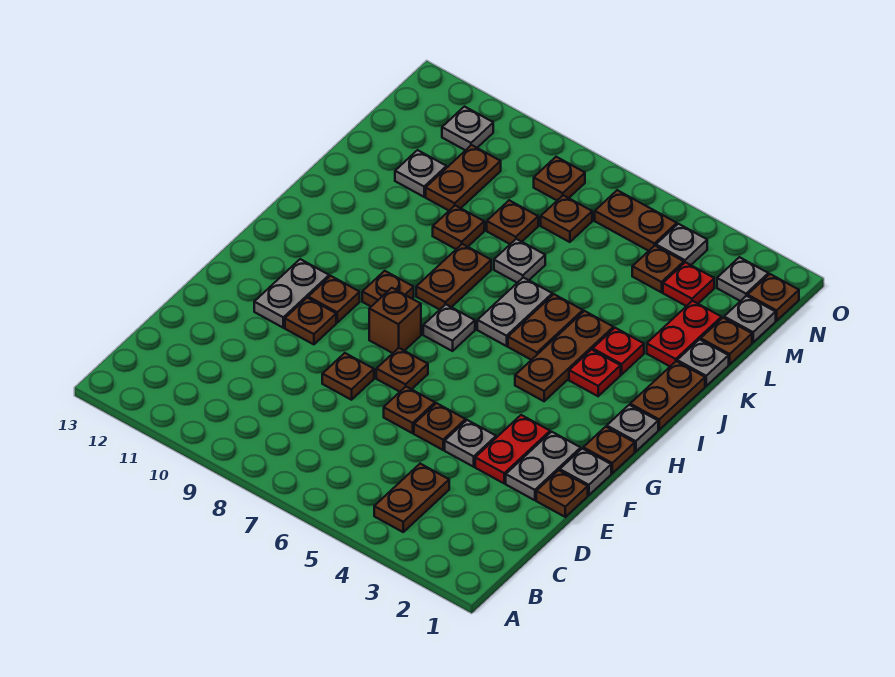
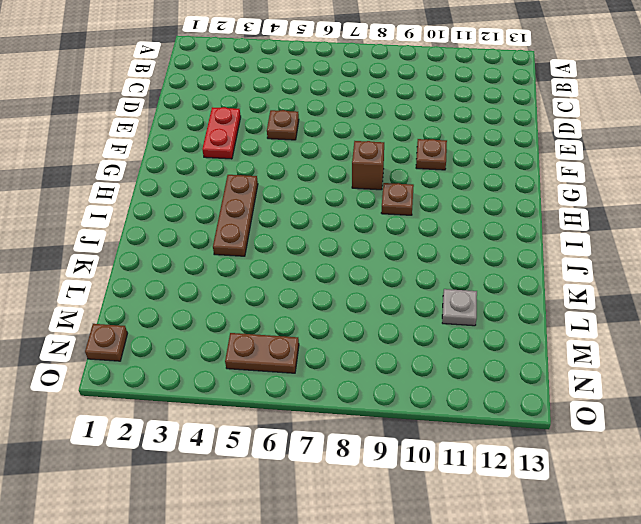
none -> brown plate B4:C4 level 1
none -> brown plate E1 level 1
none -> grey plate E2:F2 level 1
none -> grey plate E4 level 1

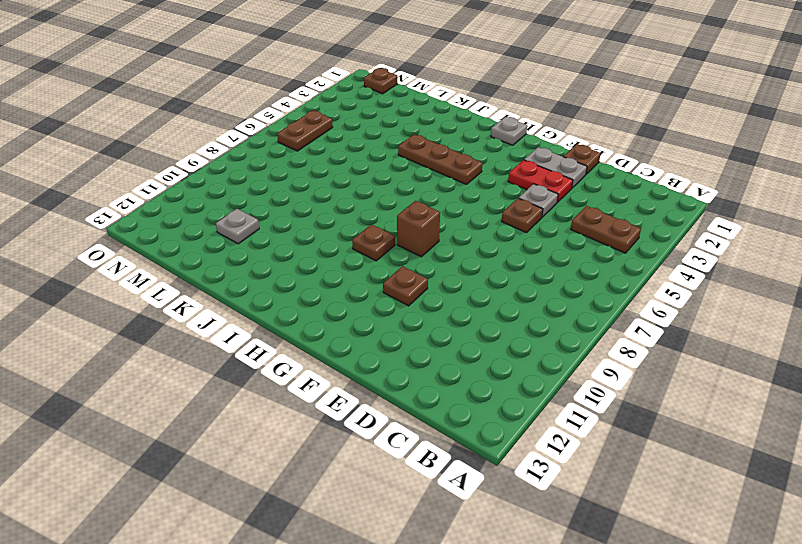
none -> brown plate E6 level 1
none -> brown plate E8 level 1
none -> grey plate F1 level 1
none -> brown plate F7 level 1

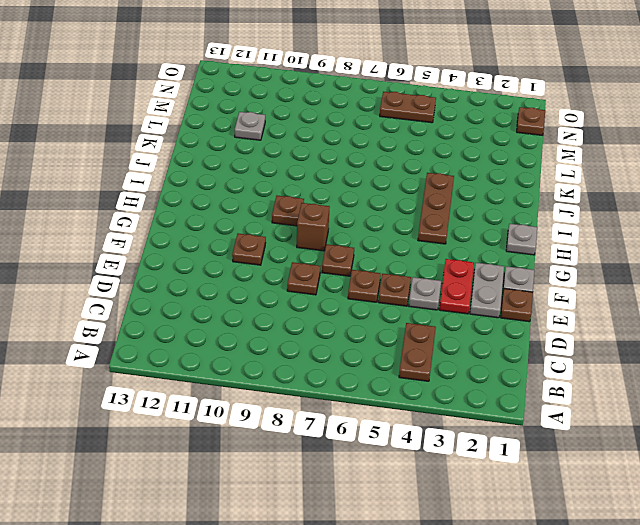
none -> grey plate F11:G11 level 1
none -> brown plate G1 level 1
none -> brown plate G10 level 1
none -> grey plate H7 level 1

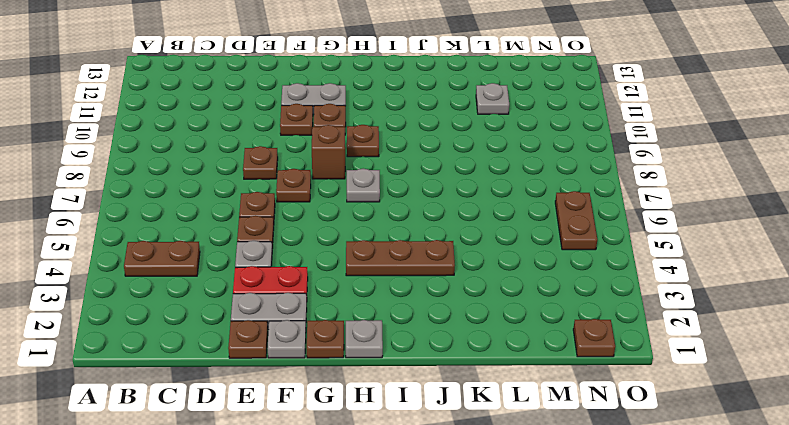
none -> brown plate I1:J1 level 1
none -> red plate I3 level 1
none -> brown plate I5:J5 level 1
none -> grey plate I6:J6 level 1

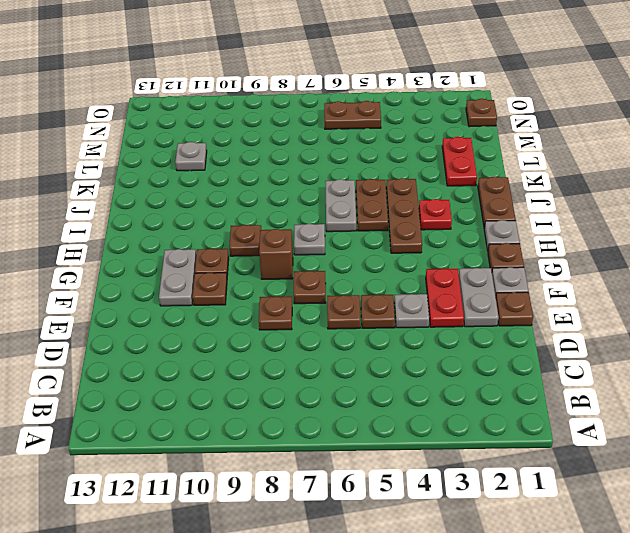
none -> brown plate B4:C4 level 1
none -> brown plate I8:J8 level 1
none -> red plate J3 level 1
none -> grey plate K1 level 1

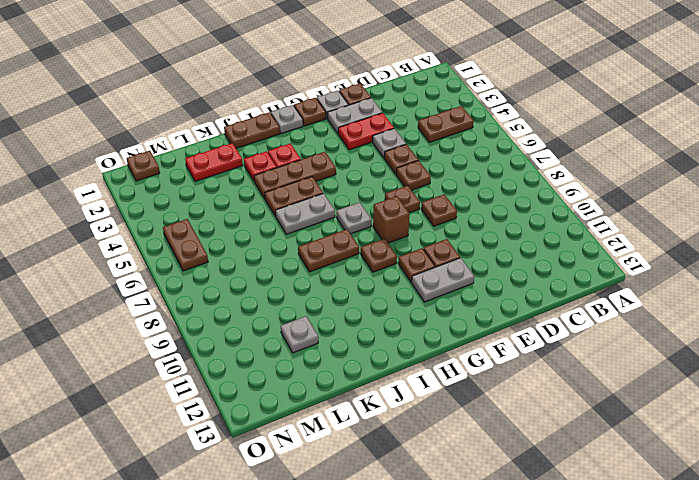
none -> grey plate K1 level 1
none -> grey plate K7 level 1
none -> brown plate K9 level 1
none -> brown plate L1 level 1

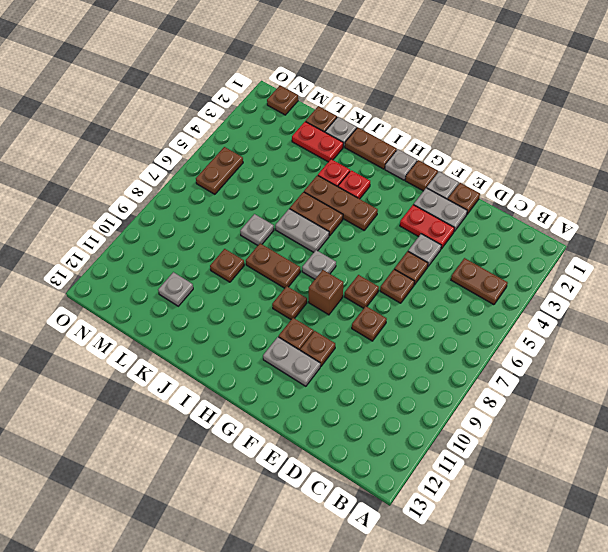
none -> brown plate L8 level 1
none -> brown plate L10:M10 level 1
none -> grey plate M1 level 1
none -> red plate M3 level 1

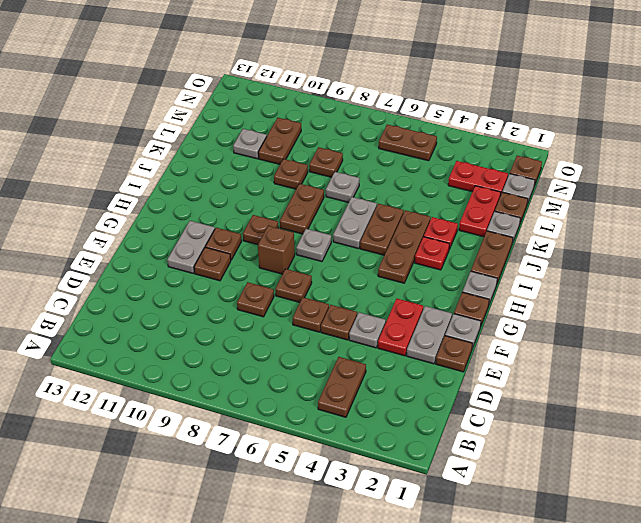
red plate M2:M3 level 1 -> red plate M3 level 1
none -> brown plate M4 level 1
none -> brown plate M7 level 1
none -> grey plate N2 level 1
none -> grey plate N4 level 1

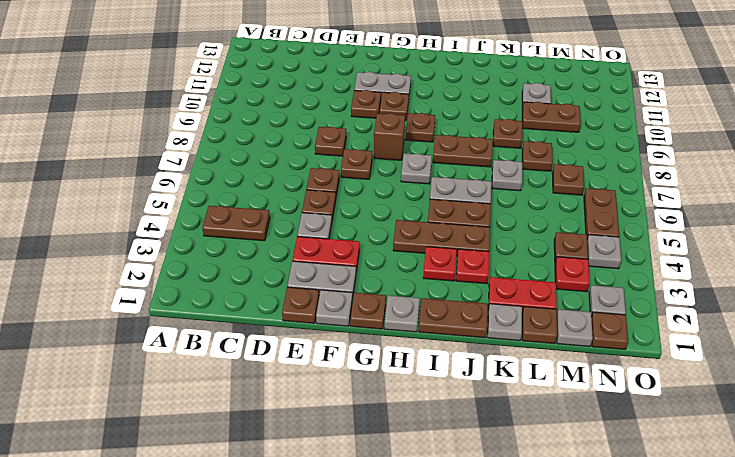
none -> brown plate N8 level 1
none -> grey plate N11 level 1

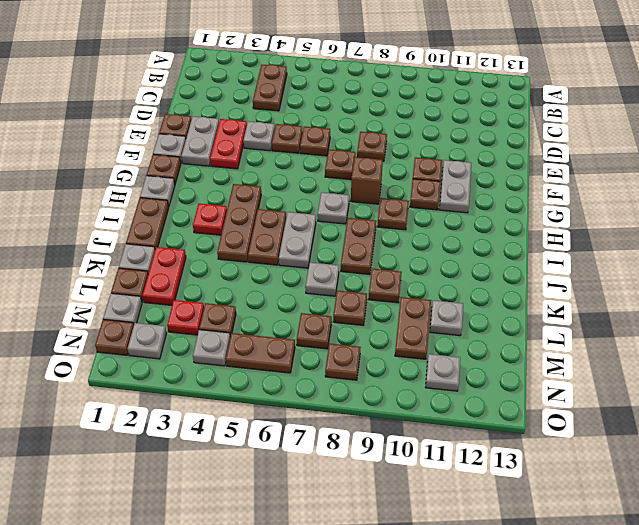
none -> red plate J3 level 1

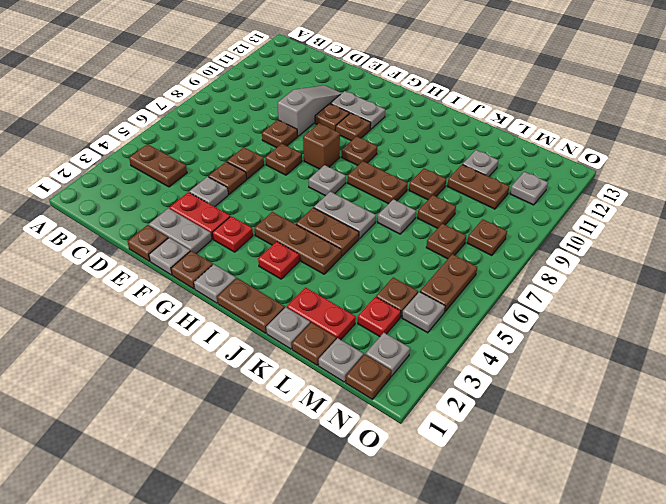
grey slope E9:E11 level 1 top 9 -> none
red plate G3 level 1 -> red plate J3 level 1

